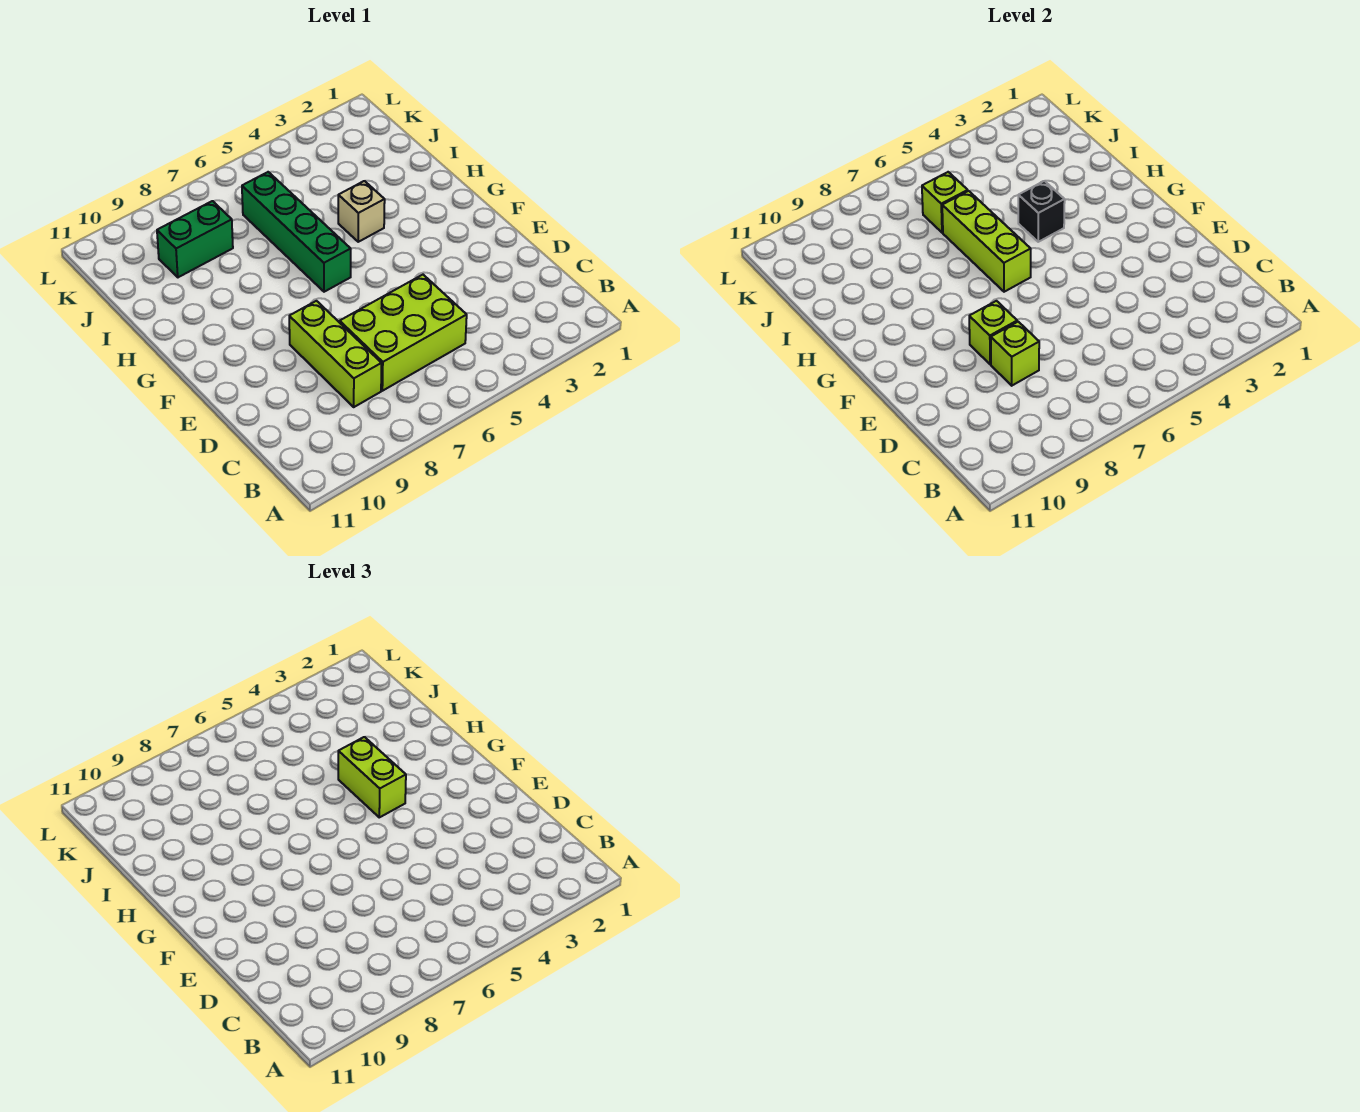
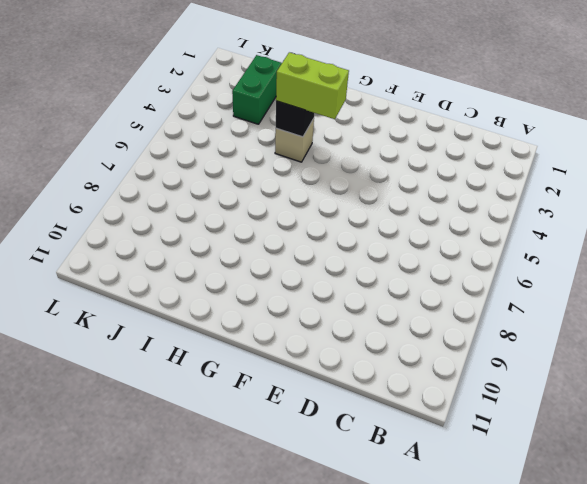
green brick J2:J3 level 1 -> green brick J8:J9 level 1
none -> lime brick C5:D7 level 1
none -> lime brick C8:E8 level 1

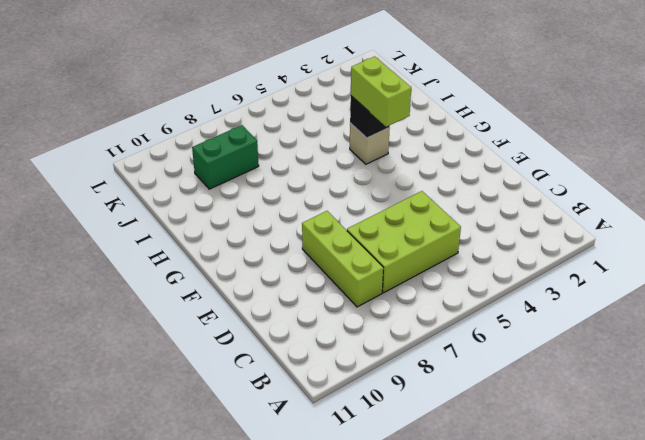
none -> green brick G6:J6 level 1
none -> lime brick D8 level 2

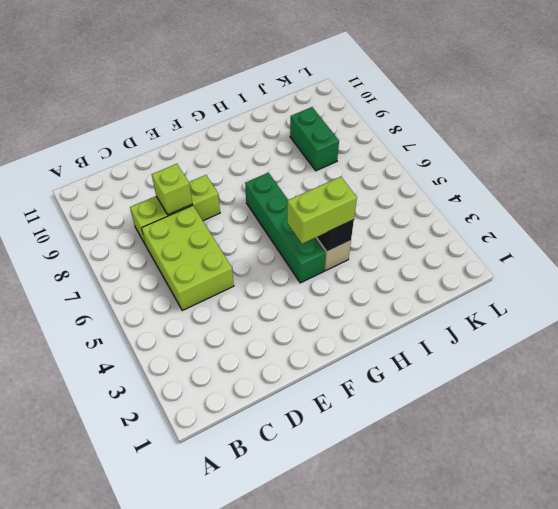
green brick G4:G7 level 1 -> green brick G6:J6 level 1
none -> lime brick E8 level 2
none -> lime brick G6:I6 level 2

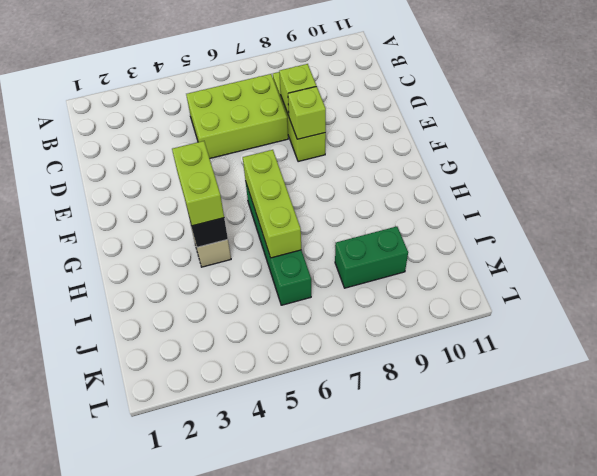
none -> lime brick J6 level 2

